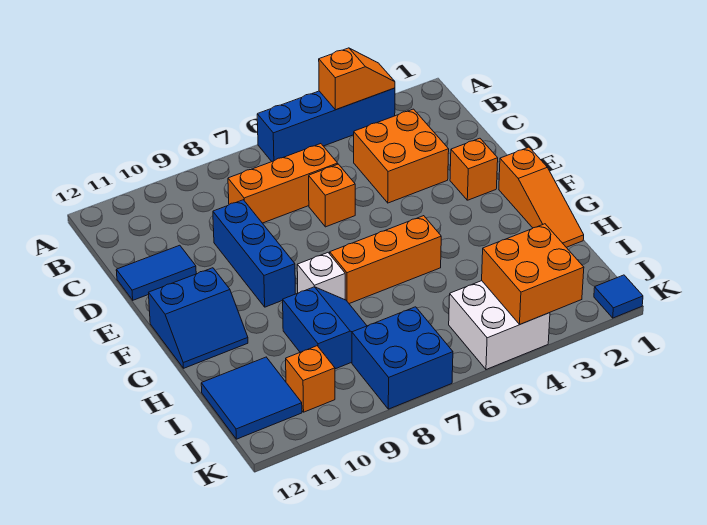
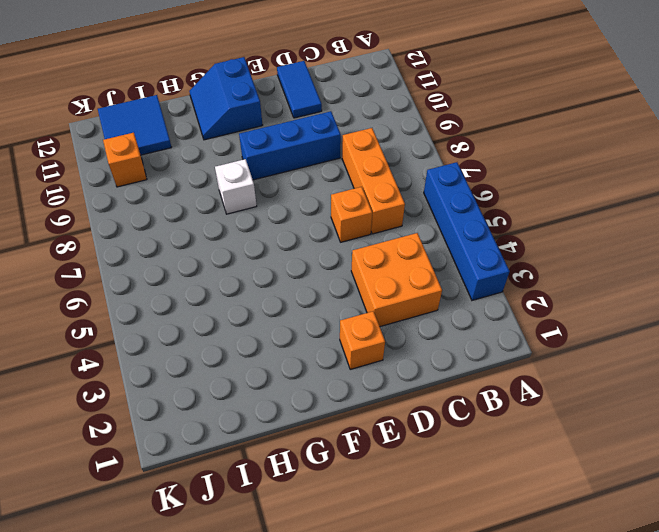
none -> orange slope F1:H1 level 1 top F
none -> orange brick G5:G7 level 1
none -> blue slope H8:I9 level 1 top 9

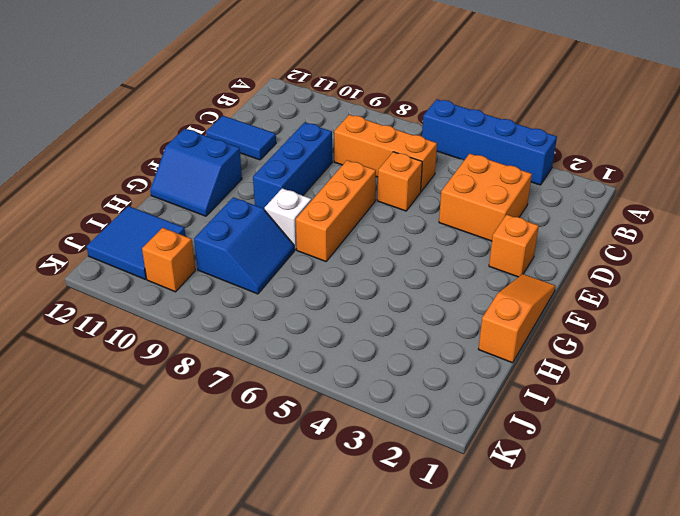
orange brick E7:G7 level 1 -> orange brick G5:G7 level 1
orange slope F1:H1 level 1 top H -> orange slope F1:H1 level 1 top F
none -> white brick J4:K5 level 1
none -> blue brick J7:K8 level 1
none -> blue tile K1 level 1

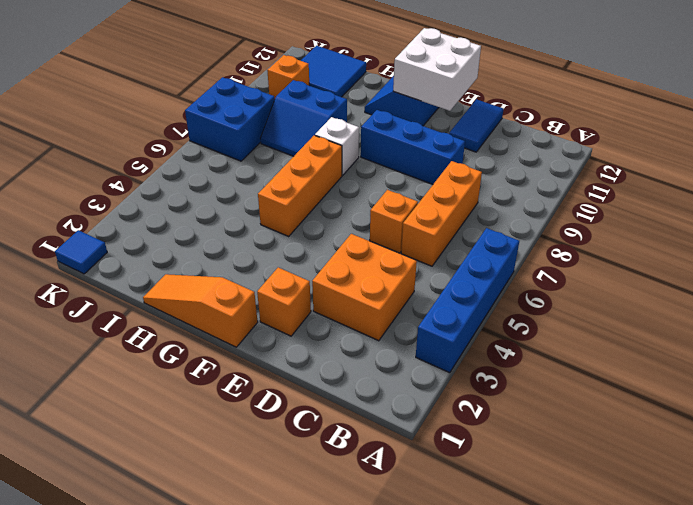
white brick E11:F12 level 2 -> white brick J4:K5 level 1
none -> orange slope A3:A4 level 2 top 4
none -> orange brick J3:K4 level 2

